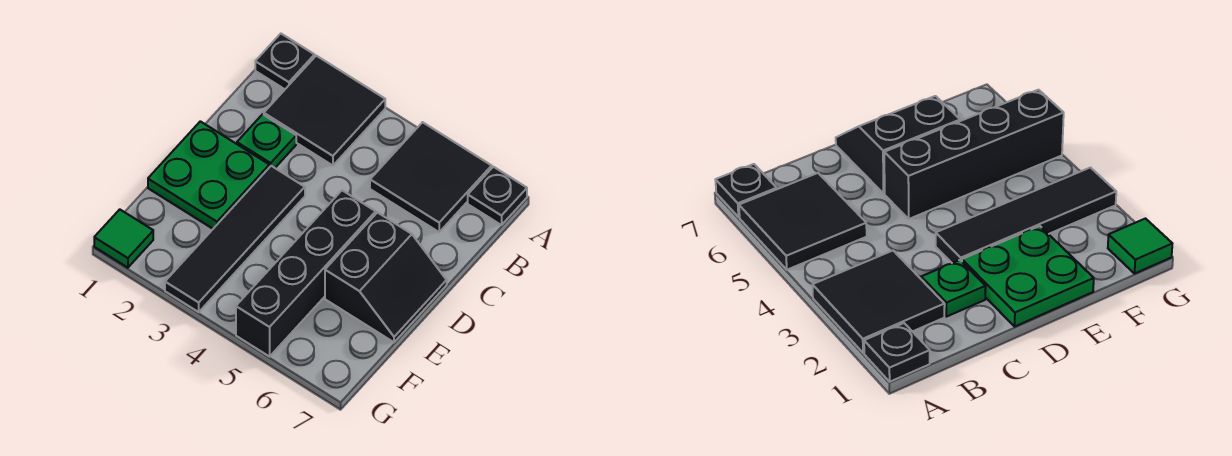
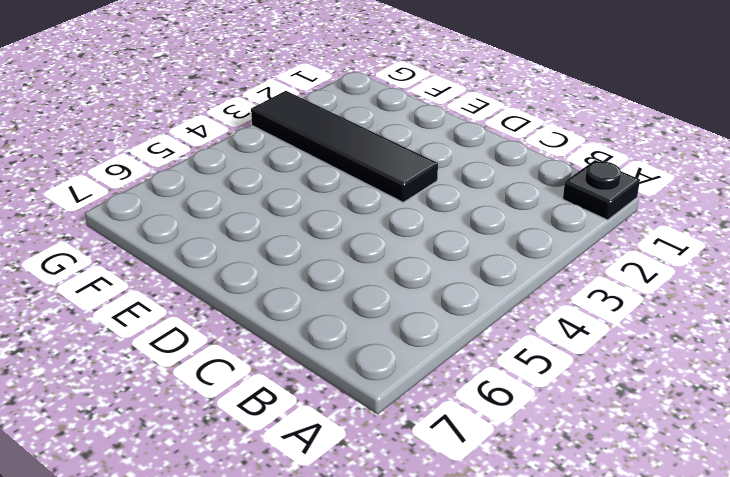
none -> black tile A2:B3 level 1
none -> black tile A5:B6 level 1

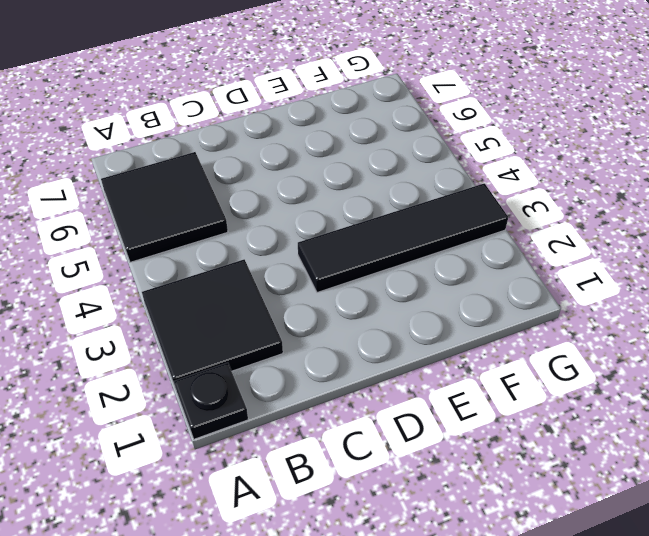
none -> black plate A7 level 1
none -> green plate C2 level 1

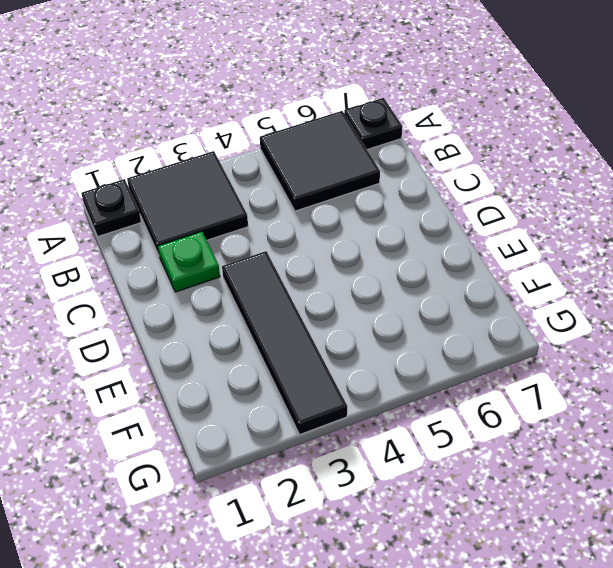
none -> green plate D1:E2 level 1
none -> black brick D5:G5 level 1

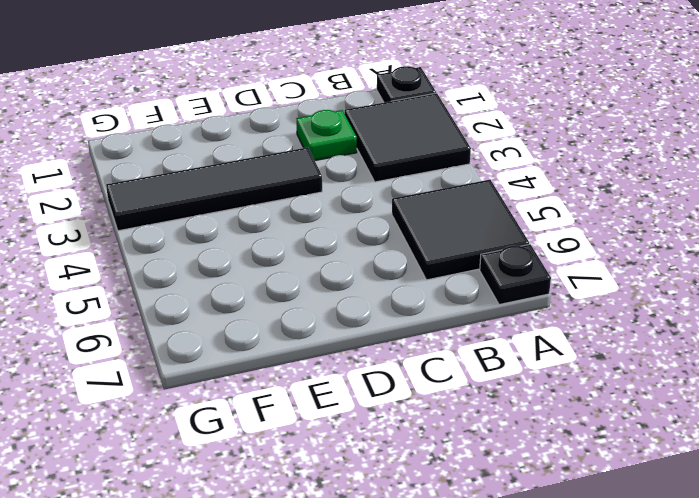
none -> green plate D1:E2 level 1
none -> black brick D5:G5 level 1

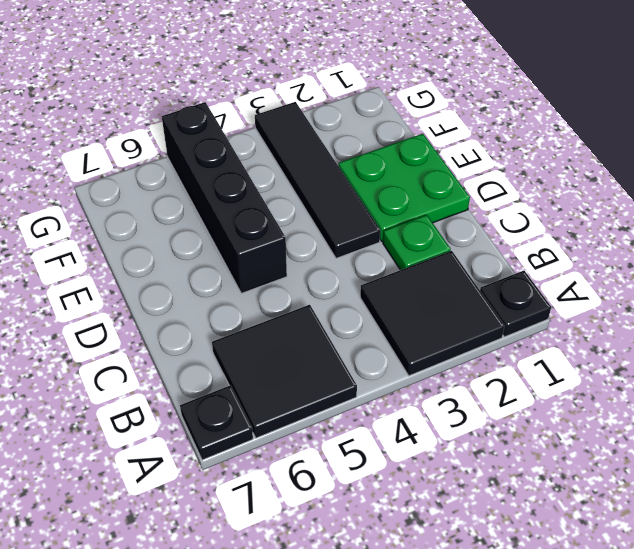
none -> black slope D6:E7 level 1 top 6
none -> green tile G1 level 1

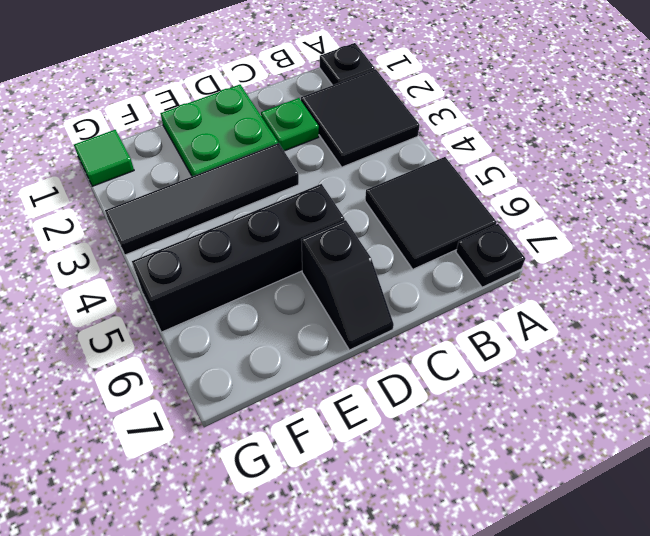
black slope D6:D7 level 1 top 6 -> black slope D6:E7 level 1 top 6

